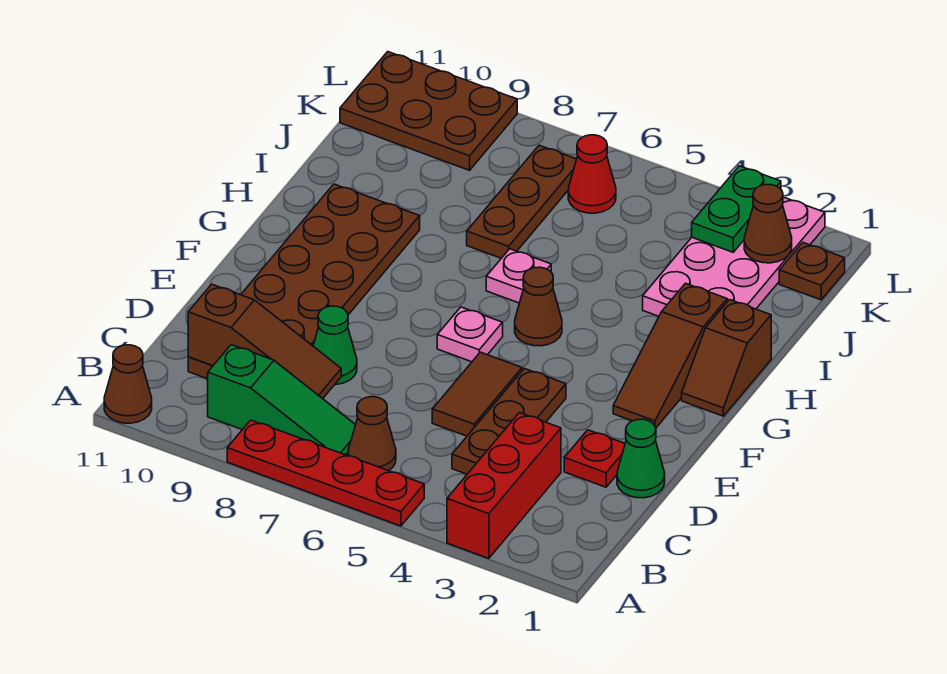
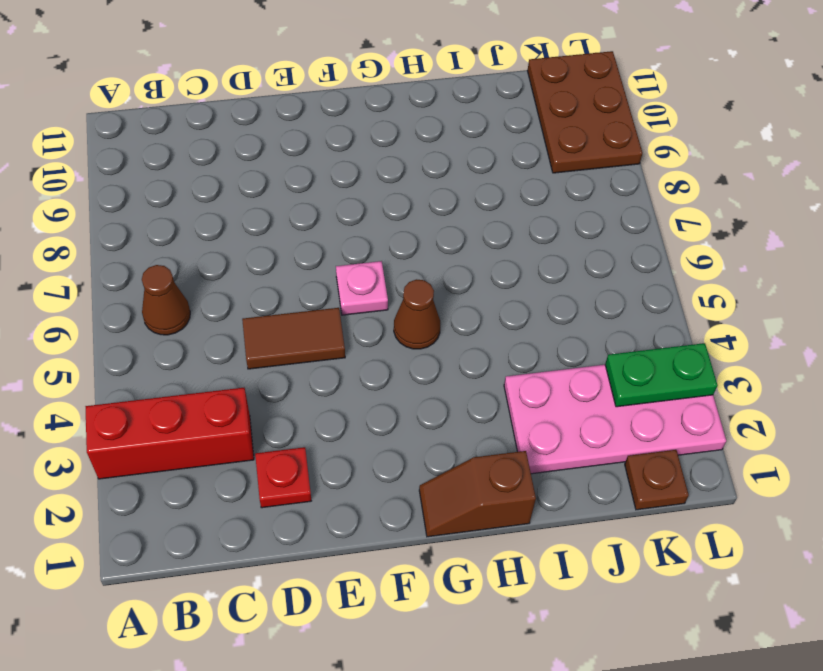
none -> red plate A5:A8 level 1
none -> brown cone A11 level 1
none -> green slope B7:B9 level 1 top 9

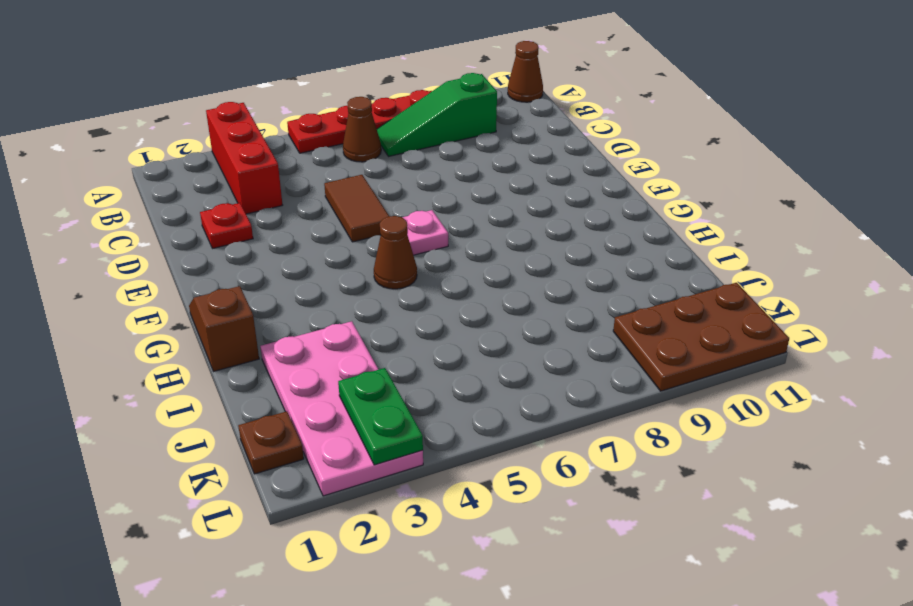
none -> brown plate C4:E4 level 1
none -> brown plate C9:H10 level 1
none -> green cone D1 level 1

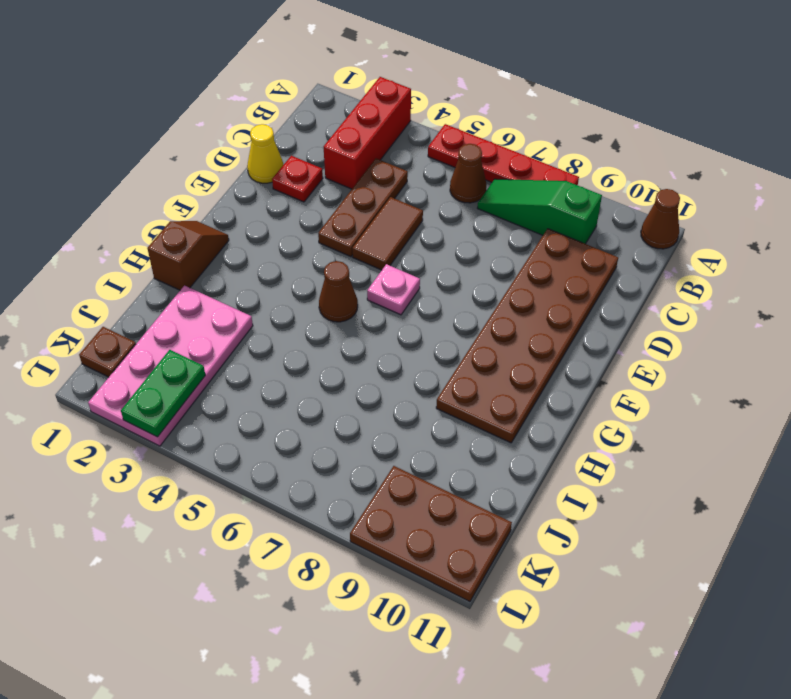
yellow cone D1 level 1 -> green cone D1 level 1
none -> green cone D8 level 1
none -> brown slope F2:H2 level 1 top H
none -> pink plate H6 level 1

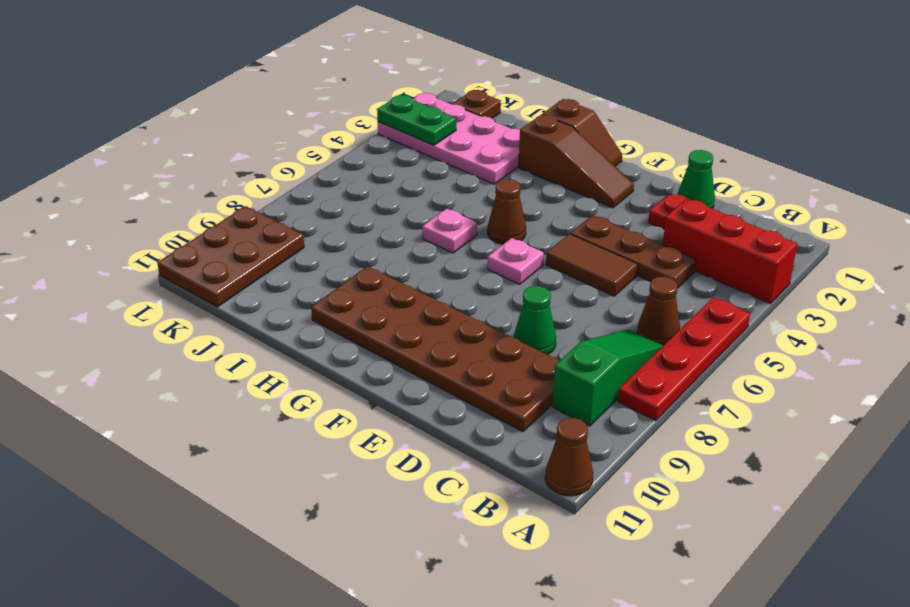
none -> brown plate I7:K7 level 1
none -> red cone K6 level 1
none -> brown slope C8:C10 level 2 top 10

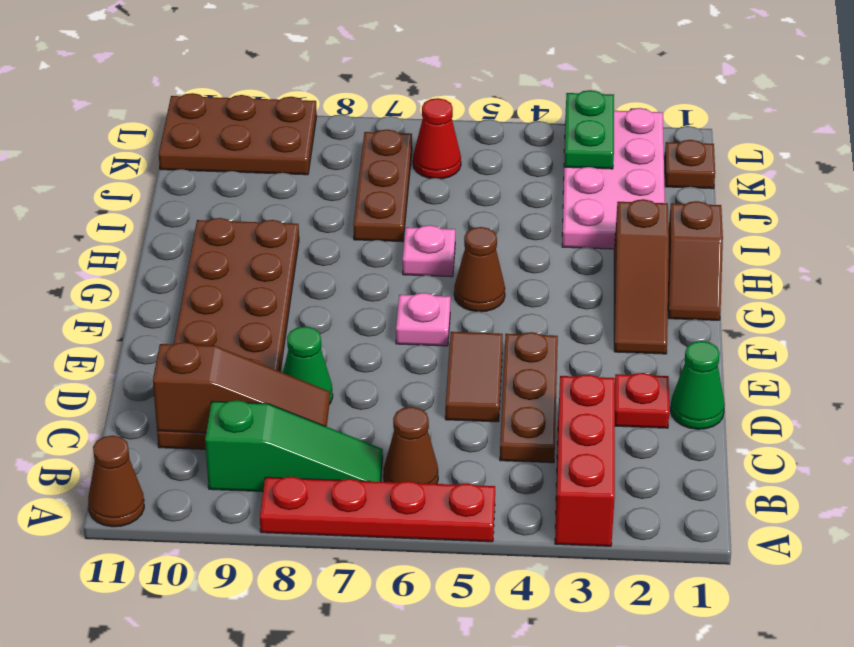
none -> brown cone K2 level 2

